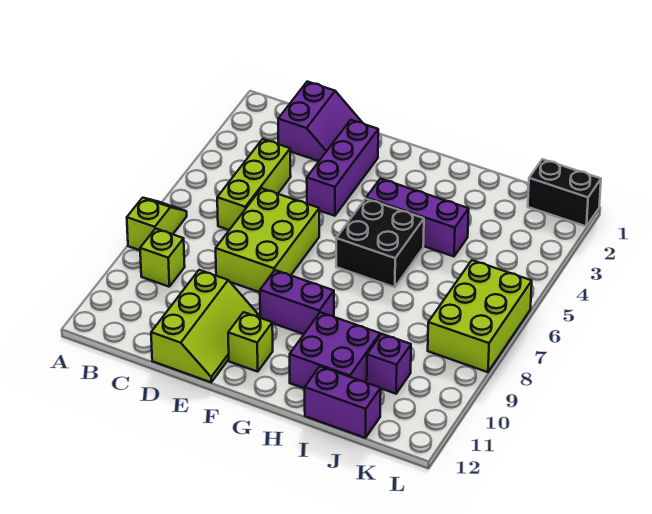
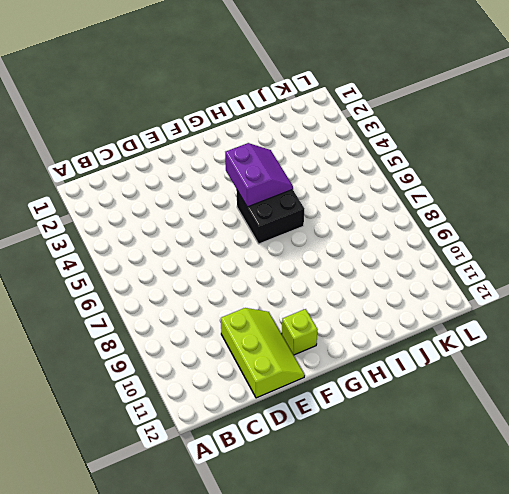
purple slope G4:H5 level 2 top G -> purple slope C1:D2 level 1 top C
none -> lime slope A7:A8 level 1 top 8
none -> lime brick B9 level 1
none -> lime brick C4:C6 level 1

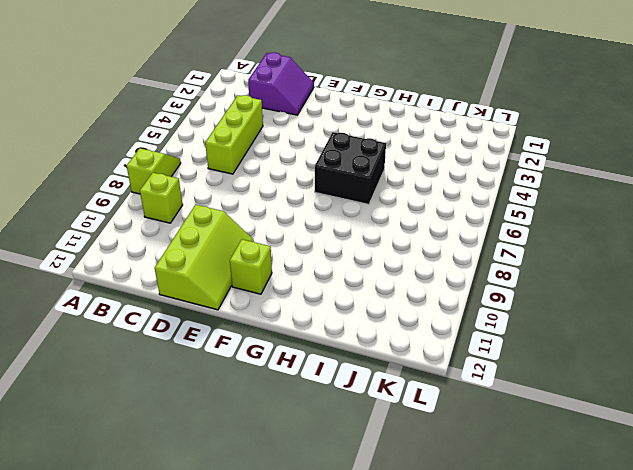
none -> lime brick D6:E8 level 1
none -> purple brick E2:E4 level 1
none -> purple brick F9:G9 level 1

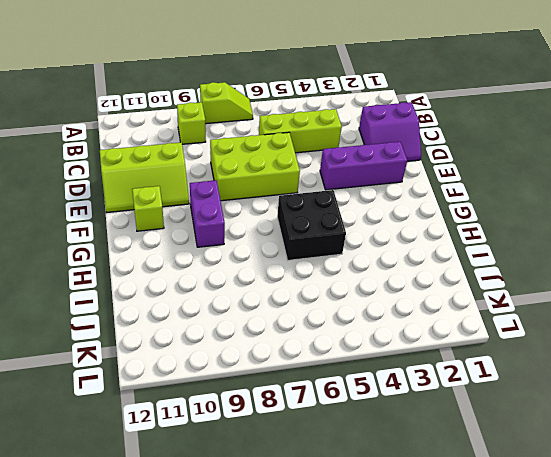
none -> purple brick G4:I4 level 1
none -> purple brick H10:I11 level 1
none -> purple brick I12:J12 level 1

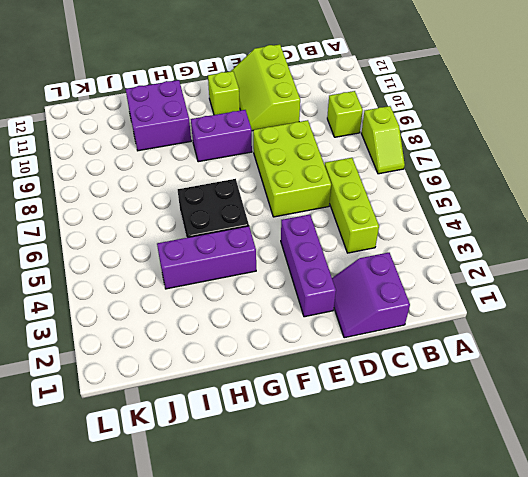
none -> purple brick I12:J12 level 1
none -> purple brick J10 level 1
none -> black brick K1:L1 level 1

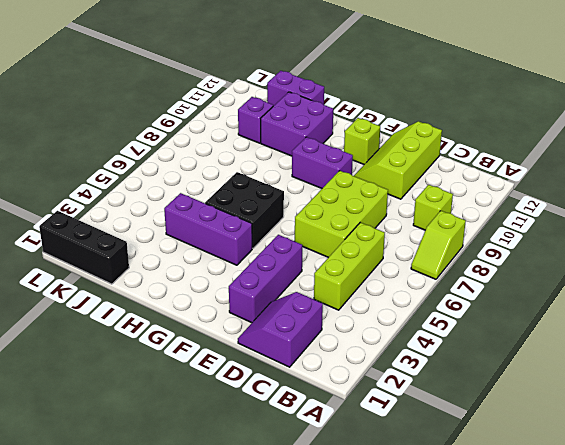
black brick J1:L1 level 1 -> black brick K1:L1 level 1
none -> lime brick K6:L8 level 1

